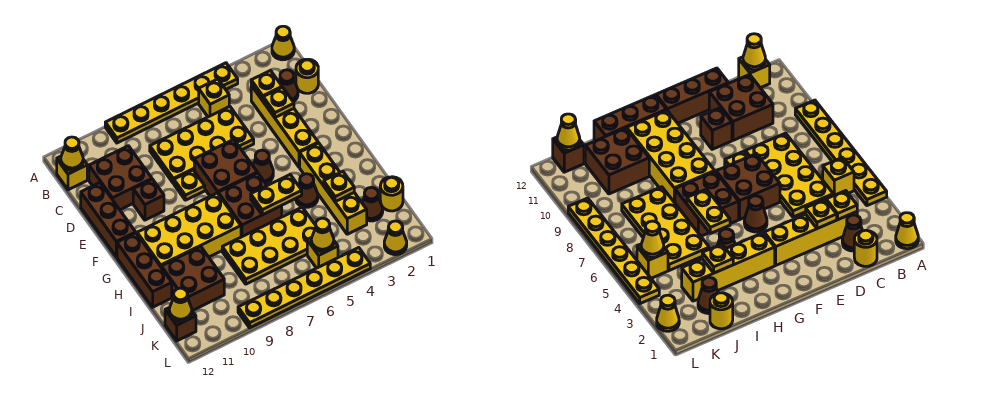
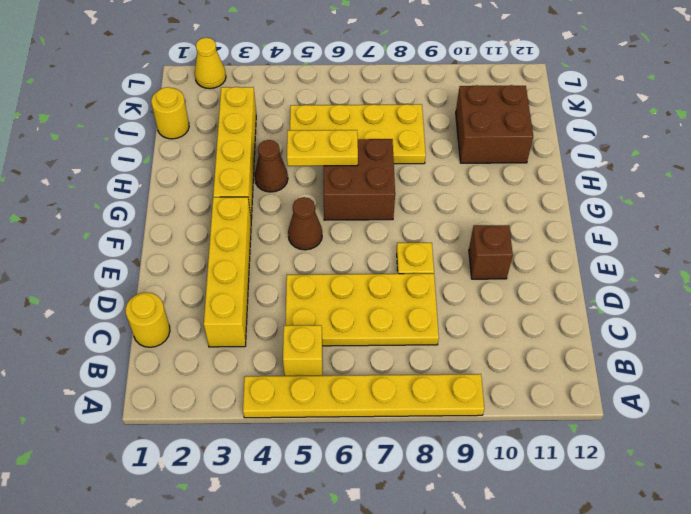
none -> yellow cone A1 level 1
none -> yellow brick B12 level 1
none -> brown cone C2 level 1
none -> brown brick C10:D11 level 1

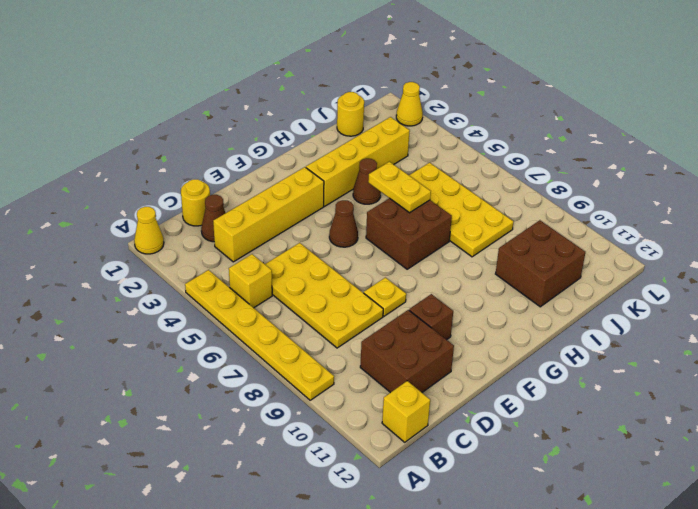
none -> brown brick D12:F12 level 1
none -> brown brick E6:F7 level 1
none -> yellow brick G8:H11 level 1
none -> brown brick G12:I12 level 1

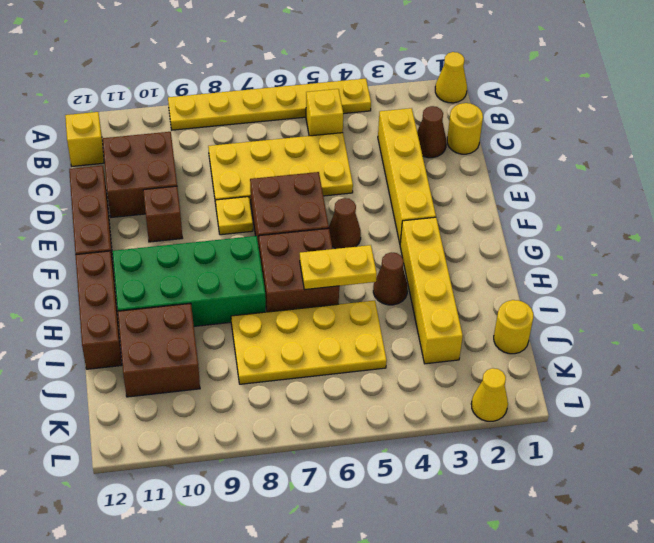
green brick G8:H11 level 1 -> yellow brick G8:H11 level 1
none -> brown cone J2 level 1
none -> yellow brick K5 level 1
none -> brown brick K12 level 1
none -> yellow plate L4:L9 level 1

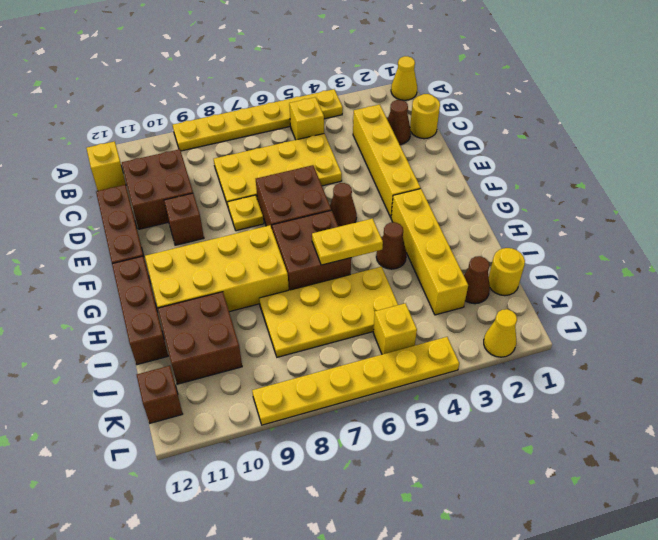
none -> yellow cone B12 level 2
none -> yellow plate C3 level 2
none -> yellow plate D3 level 2
none -> yellow plate I3 level 2

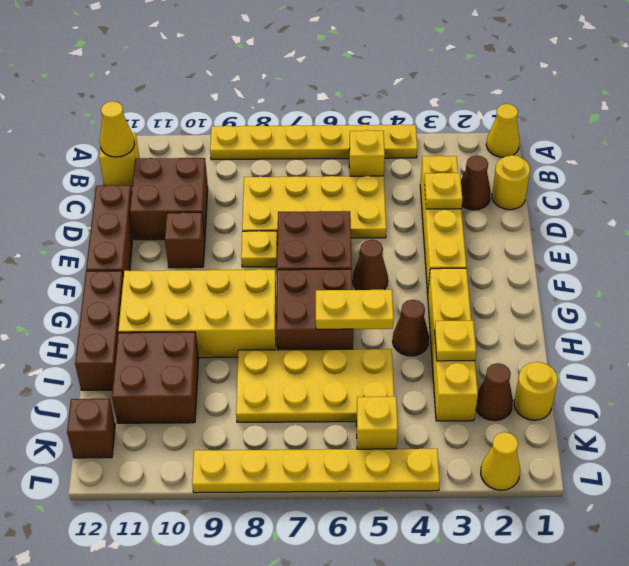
none -> yellow plate C3 level 2
none -> yellow cone K5 level 2
none -> yellow cone K12 level 2

